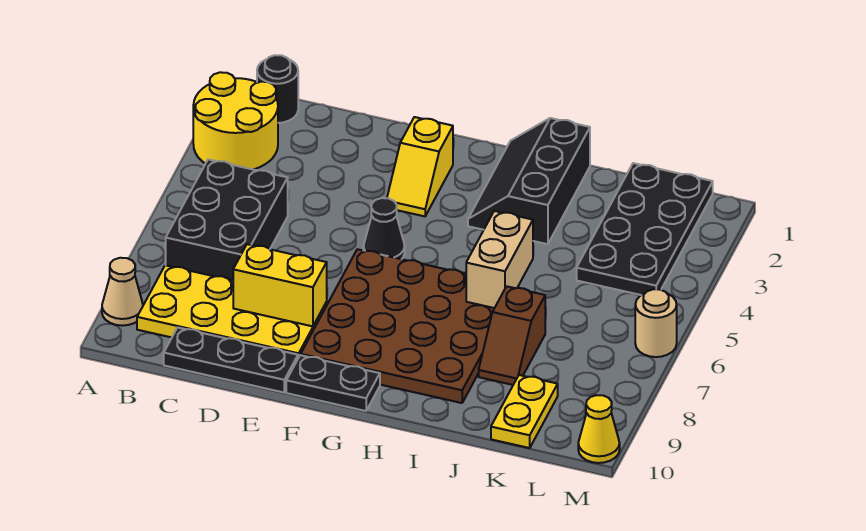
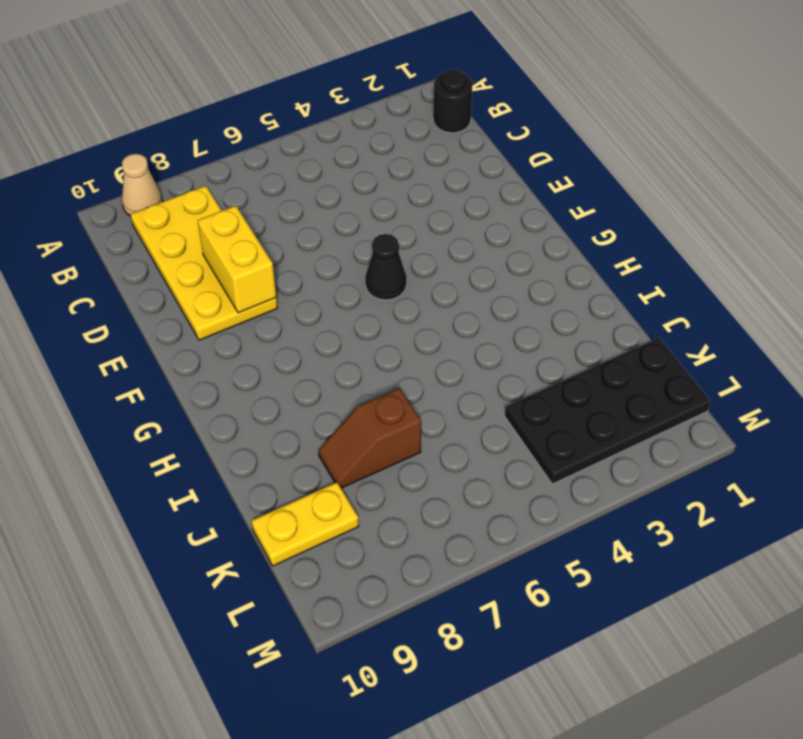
none -> yellow round brick A2:B3 level 1
none -> black brick B5:C7 level 1
none -> black plate C10:E10 level 1

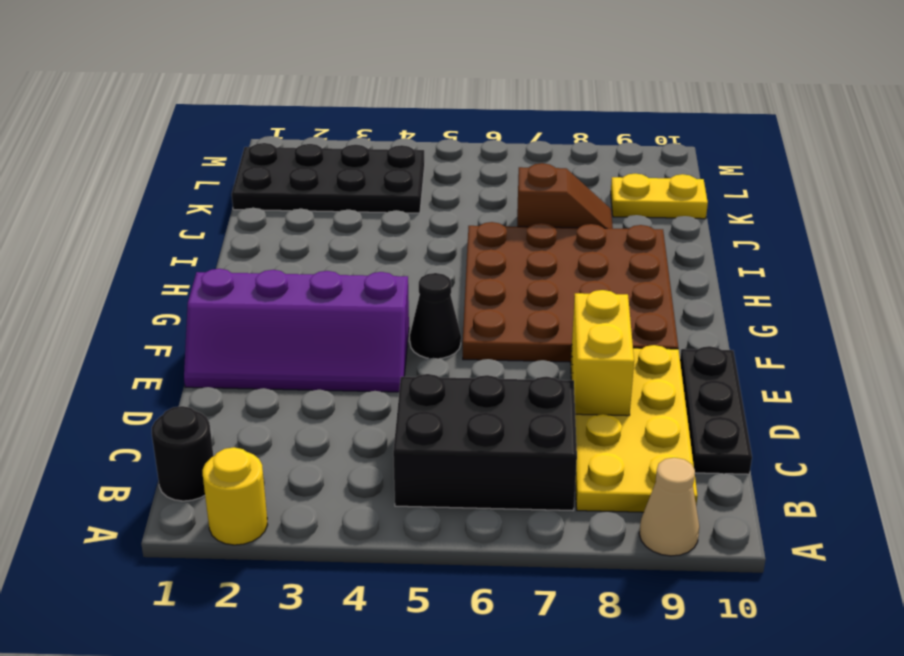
yellow round brick A2 level 1 -> yellow round brick A2:B3 level 1
purple slope E1:F4 level 1 top F -> yellow slope F2:F3 level 1 top 2
none -> black plate F10:G10 level 1
none -> black slope H1:I3 level 1 top I
none -> tan round brick M6 level 1

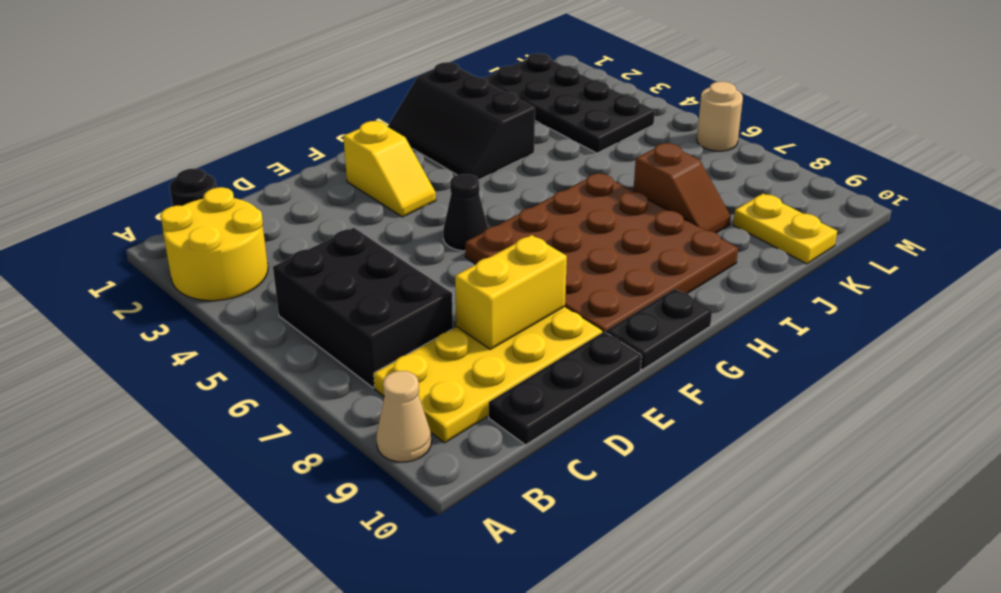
none -> yellow cone M10 level 1
none -> tan brick I5:I6 level 2

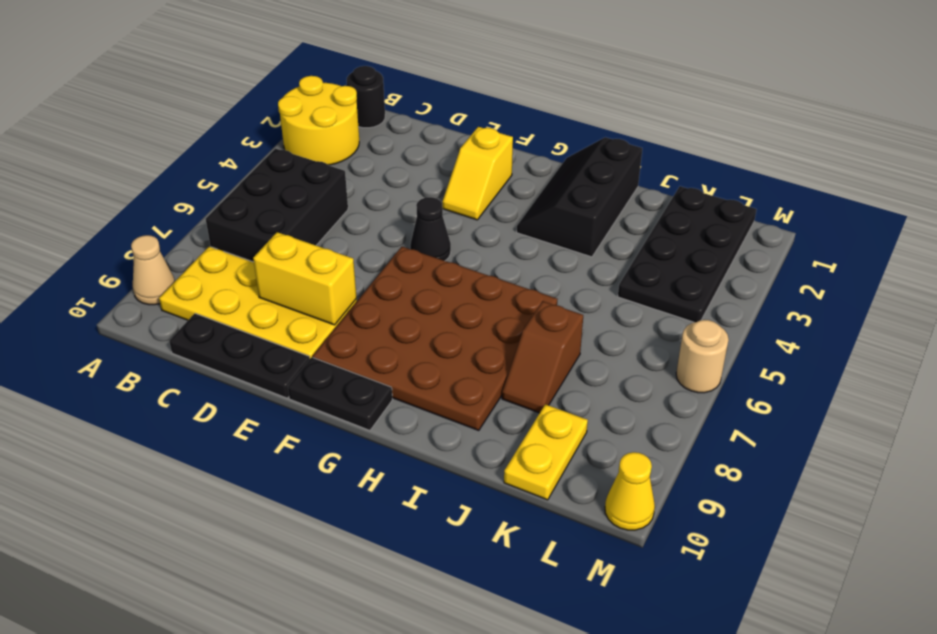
none -> tan brick I5:I6 level 2

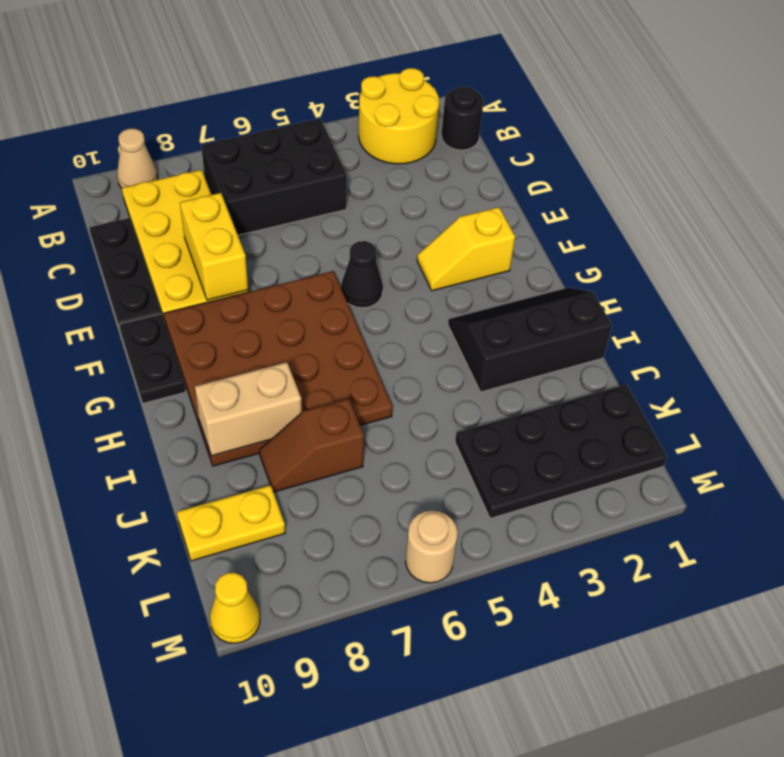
tan brick I8:I9 level 2 -> tan brick I5:I6 level 2

